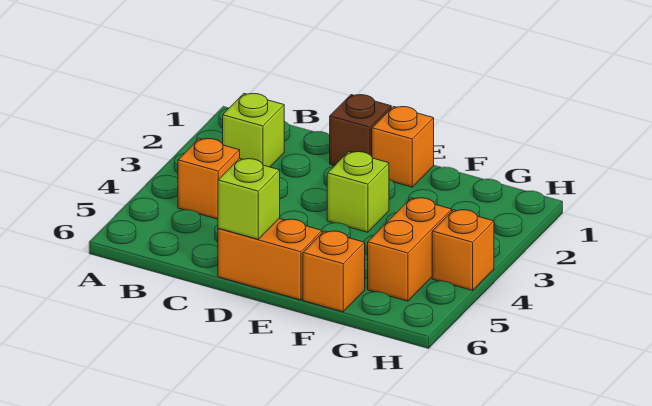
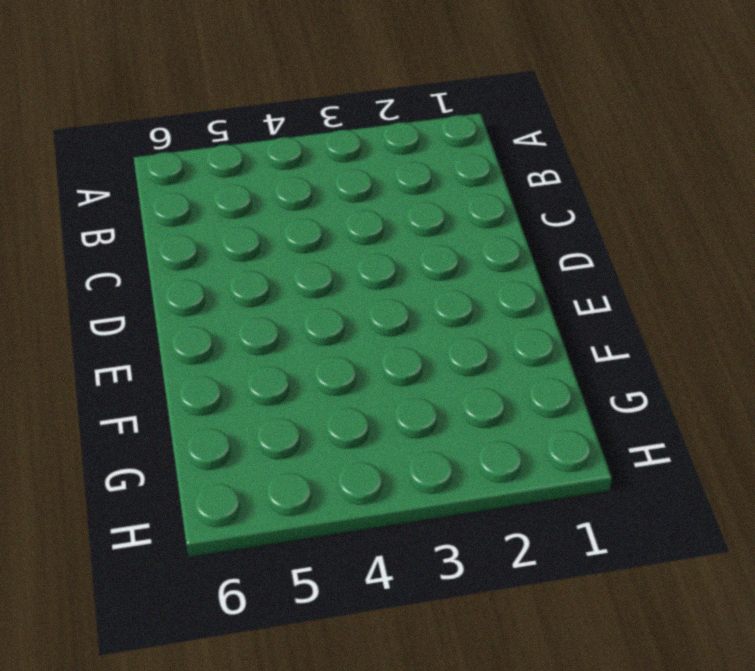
none -> lime brick B2 level 1
none -> orange brick B4 level 1

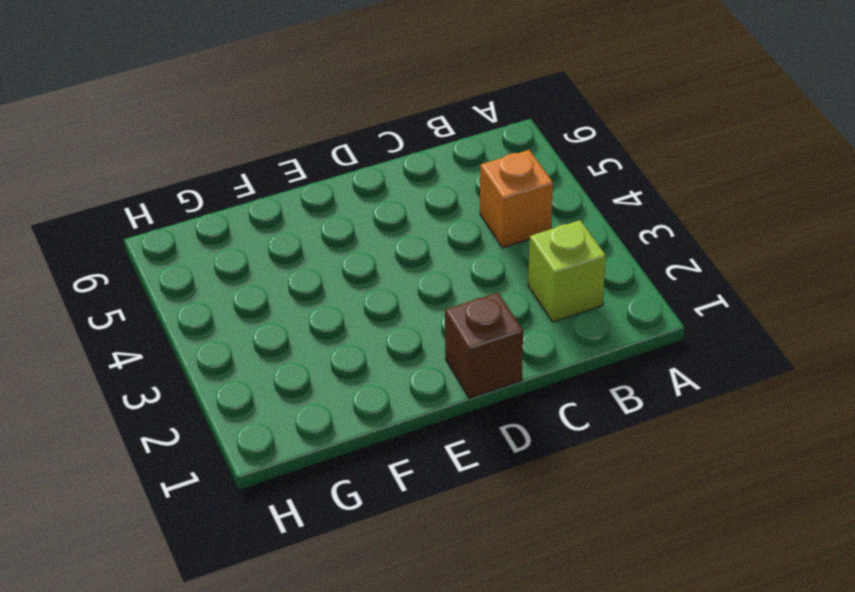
none -> orange brick D6:E6 level 1
none -> orange brick E1 level 1

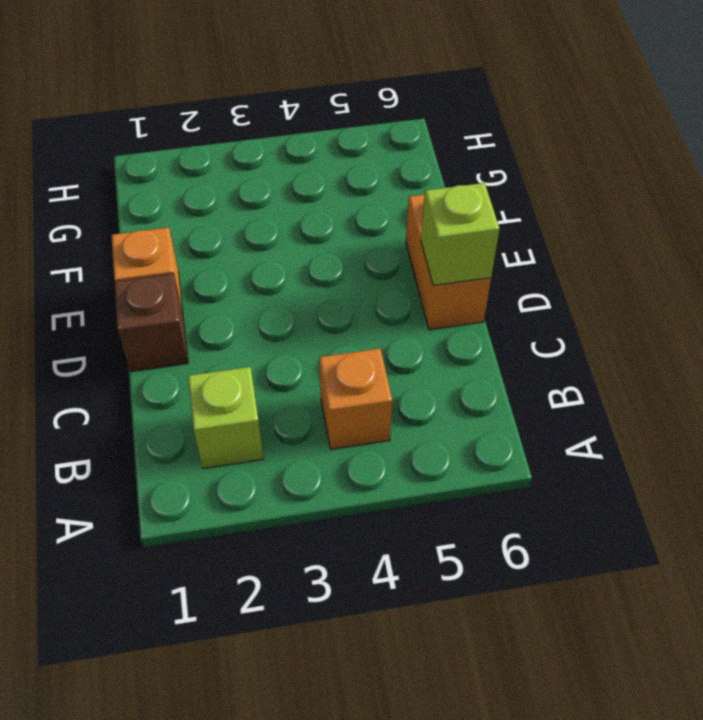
none -> lime brick E3 level 1
none -> orange brick F6 level 1

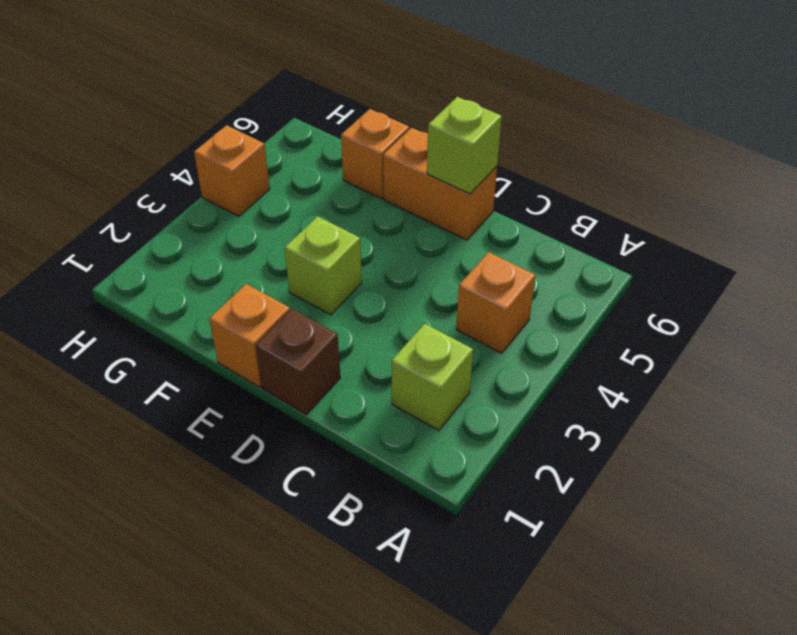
none -> orange brick G4:G5 level 1

